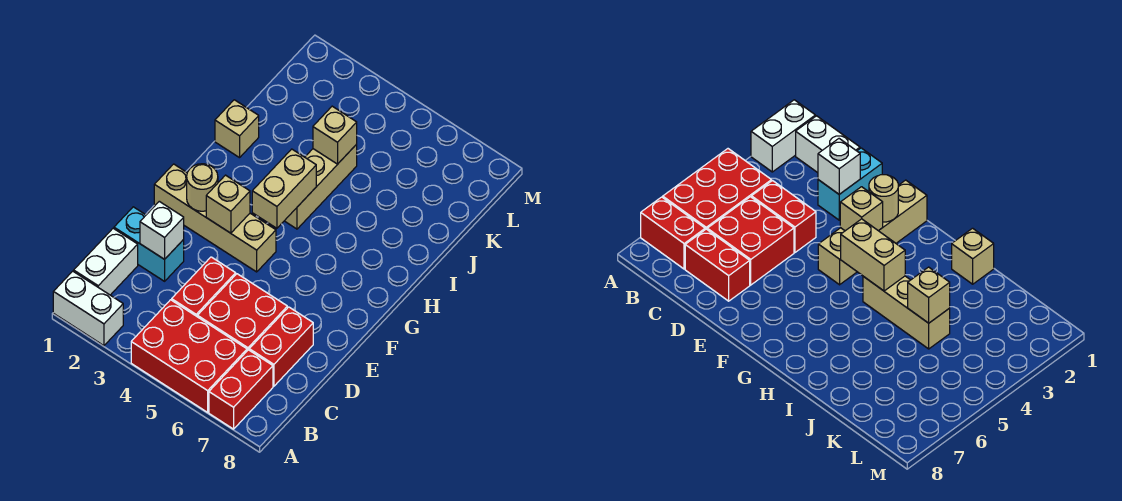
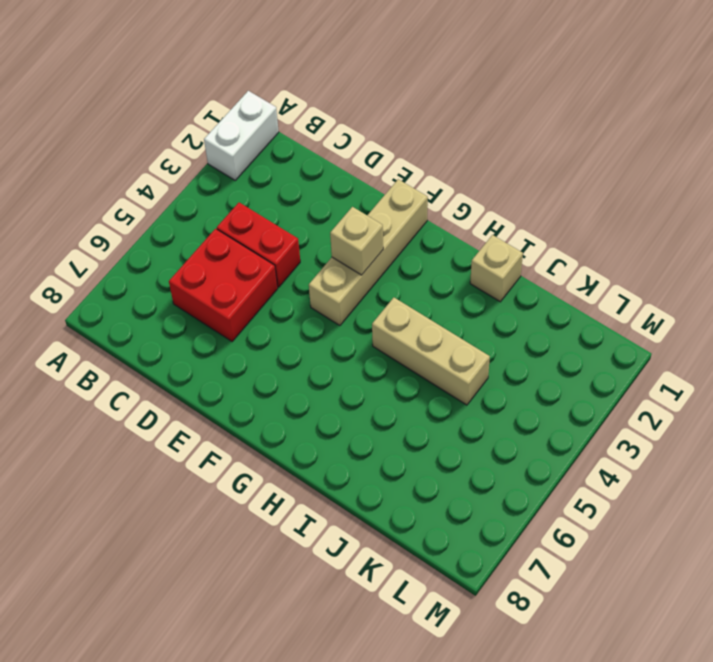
none -> red brick A4:B6 level 1
none -> red brick A7:B7 level 1
none -> white brick B1:C1 level 1

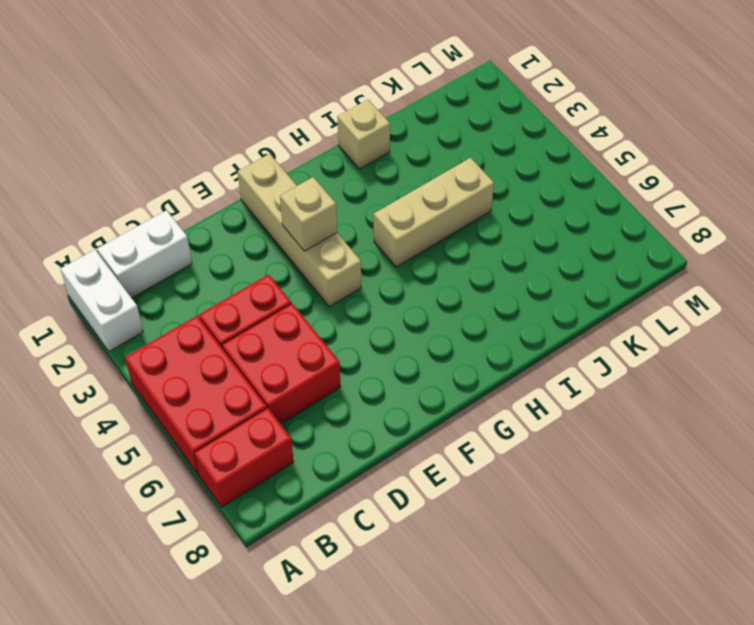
none -> red brick C7:D7 level 1
none -> cyan brick D1:D2 level 1
none -> white brick D2 level 2

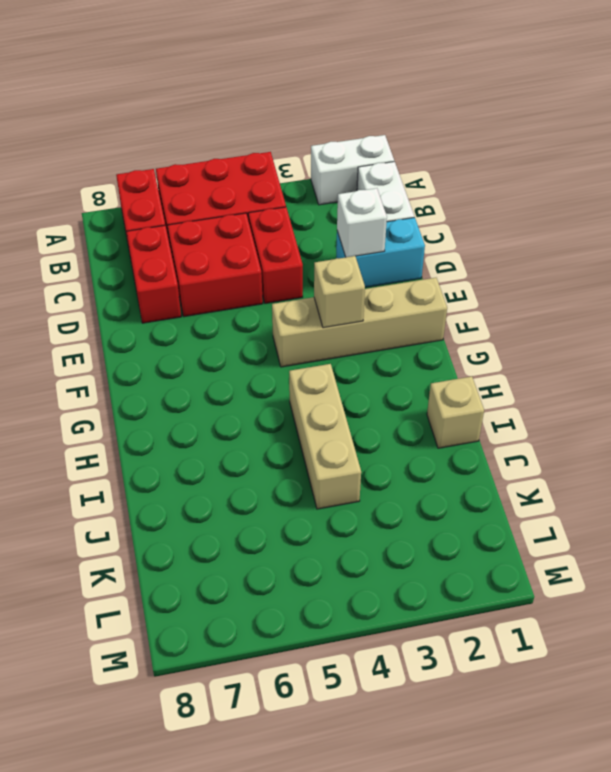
none -> tan round brick F2 level 2
none -> tan brick G4:H4 level 2
none -> tan brick J4 level 2

